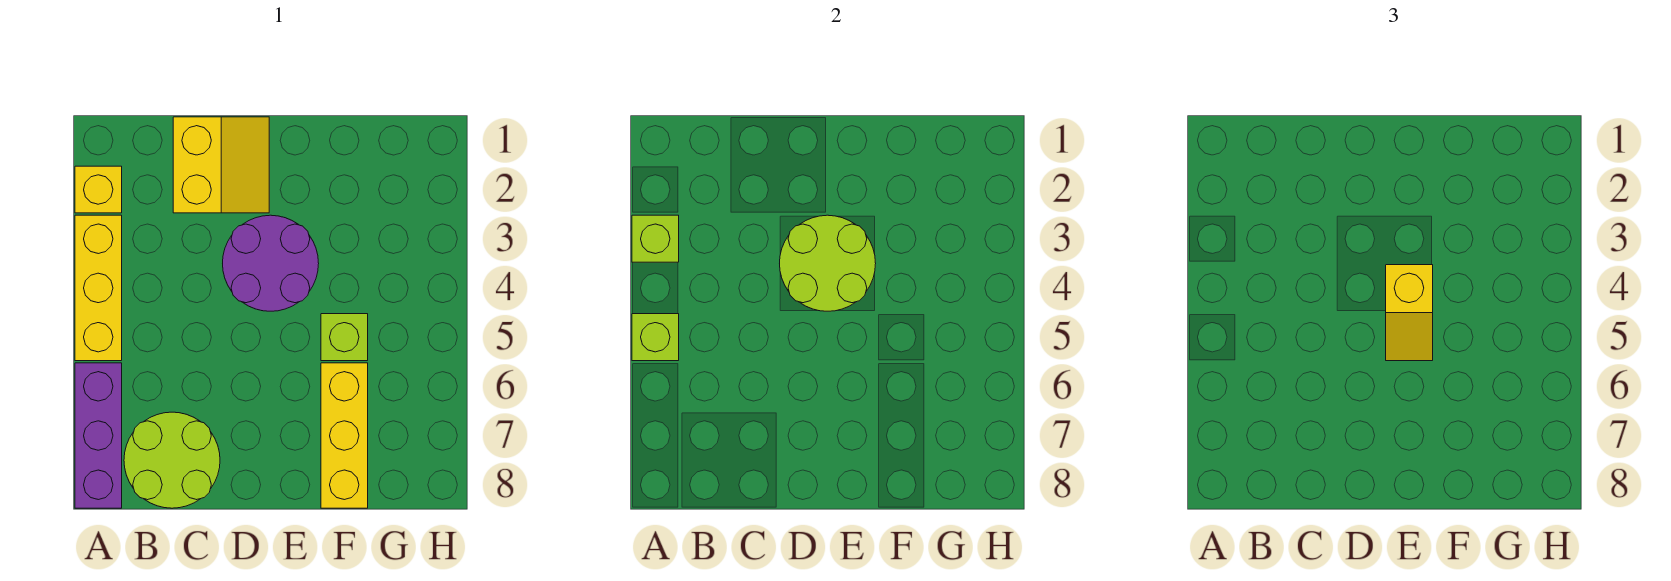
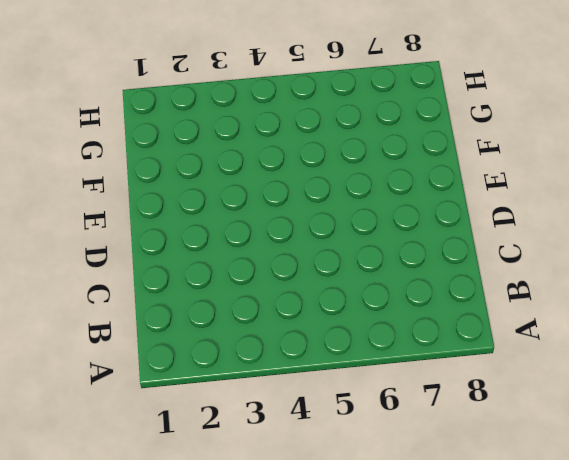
none -> yellow brick A2 level 1
none -> yellow brick A3:A5 level 1
none -> purple brick A6:A8 level 1

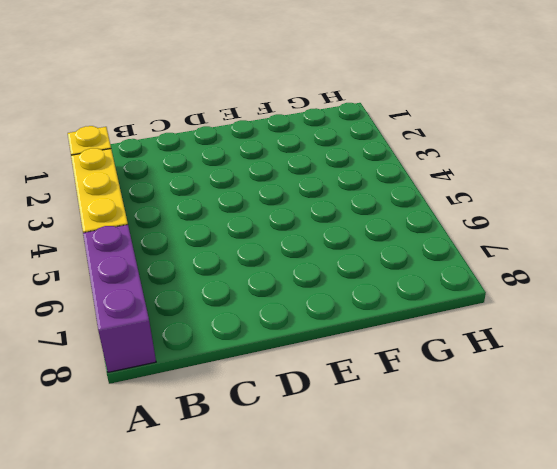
none -> lime round brick B7:C8 level 1
none -> yellow slope C1:D2 level 1 top C
none -> purple round brick D3:E4 level 1

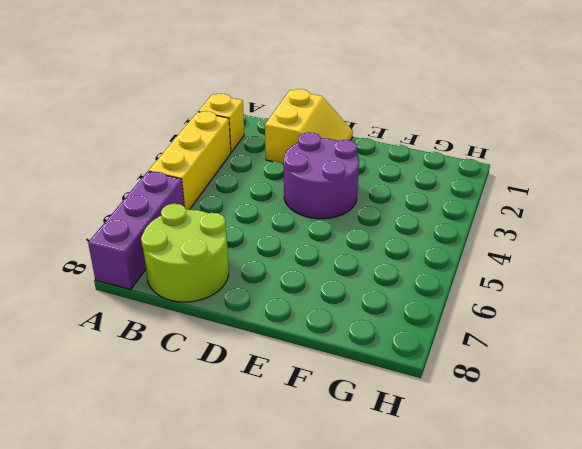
none -> lime brick F5 level 1
none -> yellow brick F6:F8 level 1
none -> lime brick A3 level 2

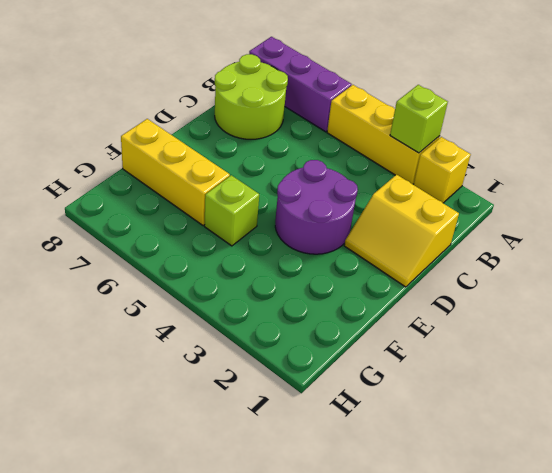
none -> lime brick A5 level 2
none -> lime round brick D3:E4 level 2
none -> yellow slope E4:E5 level 3 top 4

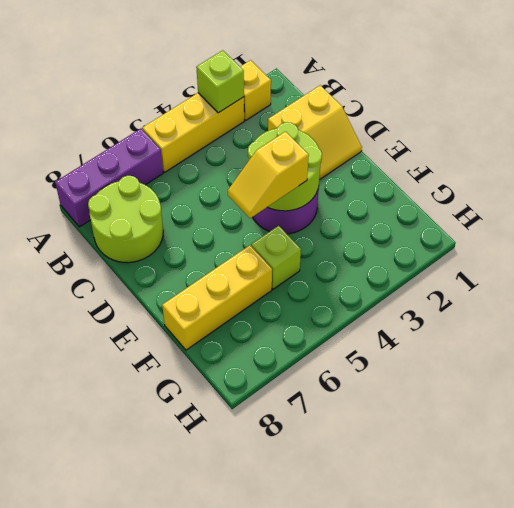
none -> lime brick A5 level 2

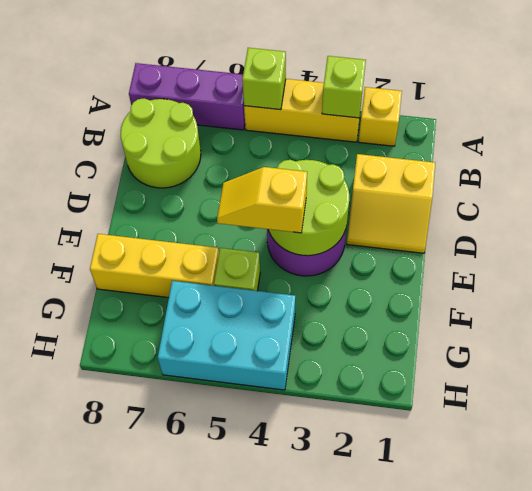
cyan brick G4:H6 level 1 -> none

